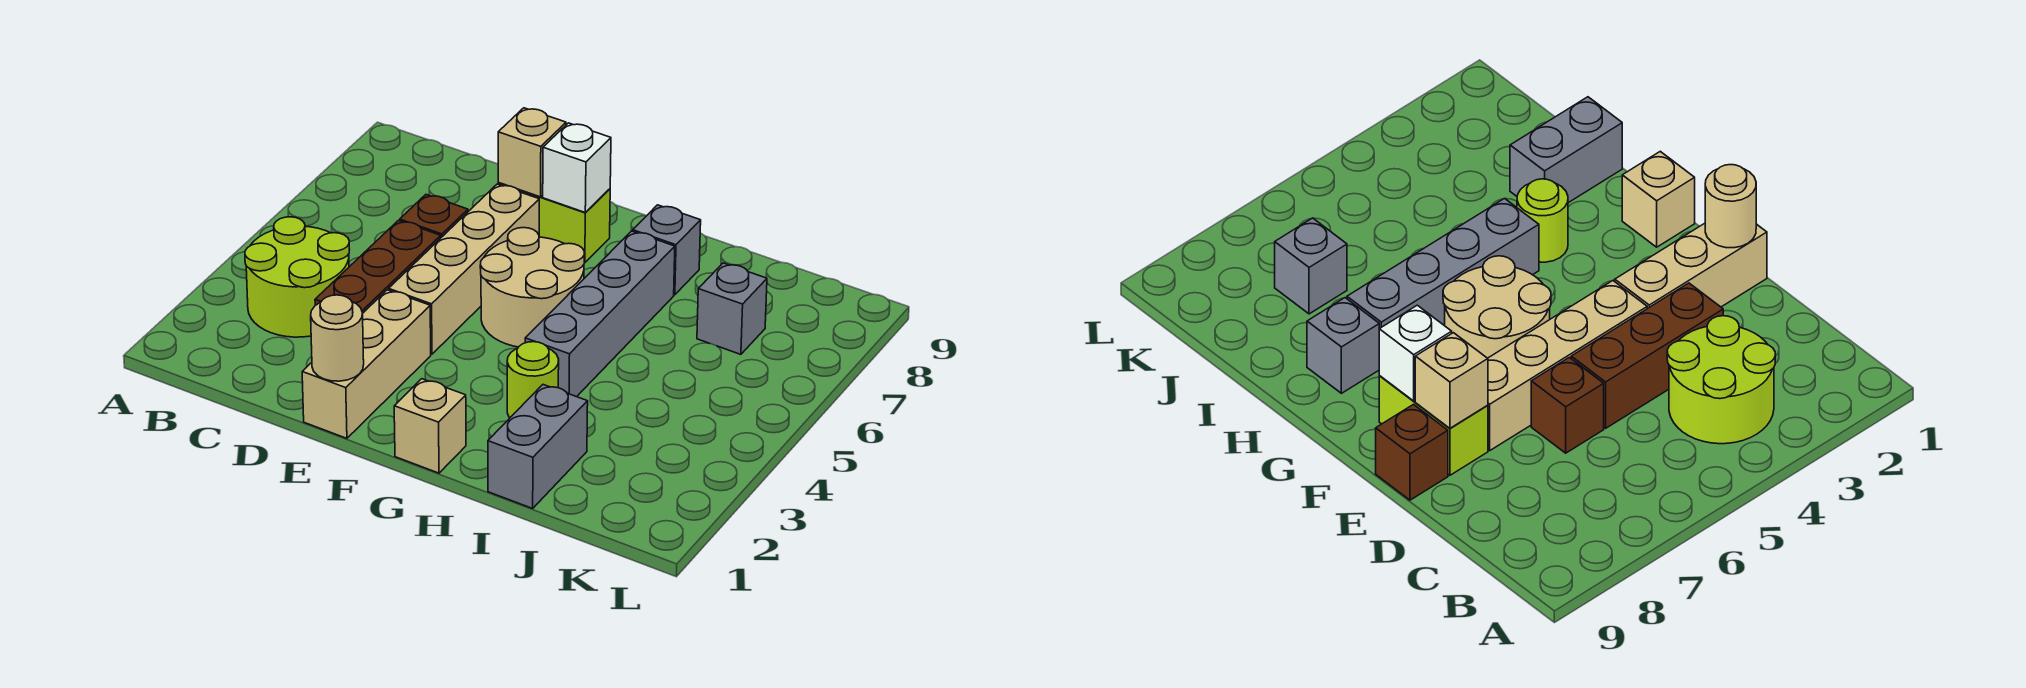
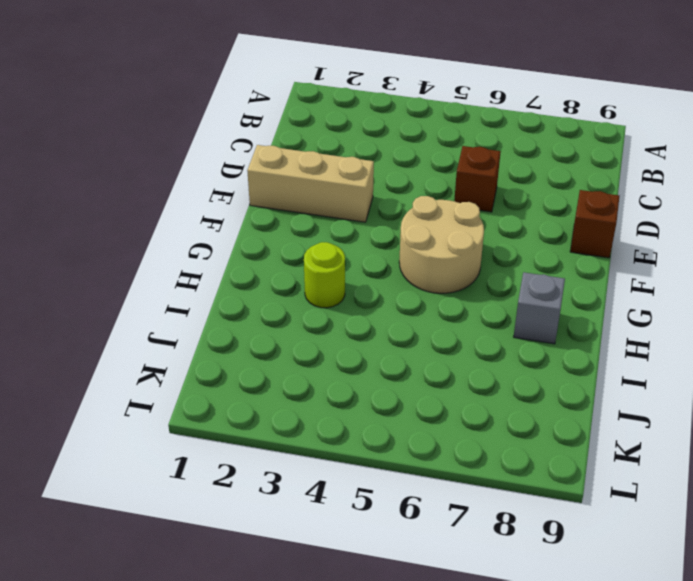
none -> lime round brick B3:C4 level 1
none -> brown brick D3:D5 level 1
none -> tan brick E4:E7 level 1

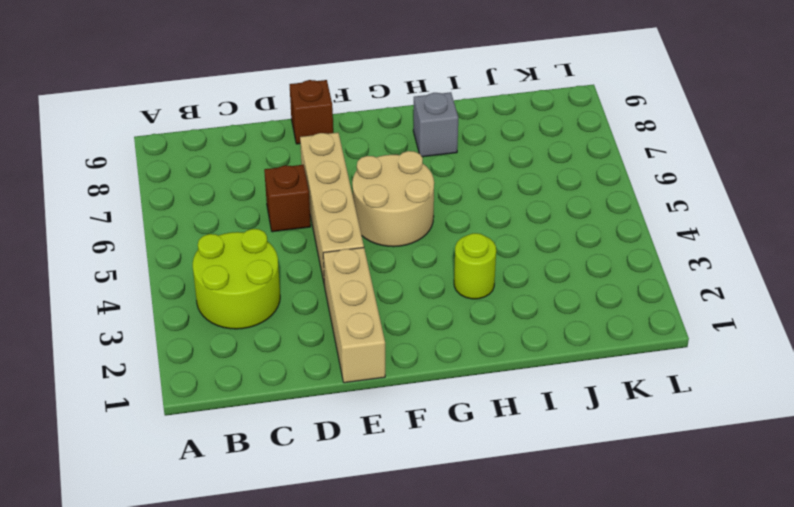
none -> brown brick D3:D5 level 1
none -> lime brick E8:F8 level 1
none -> tan brick G1 level 1

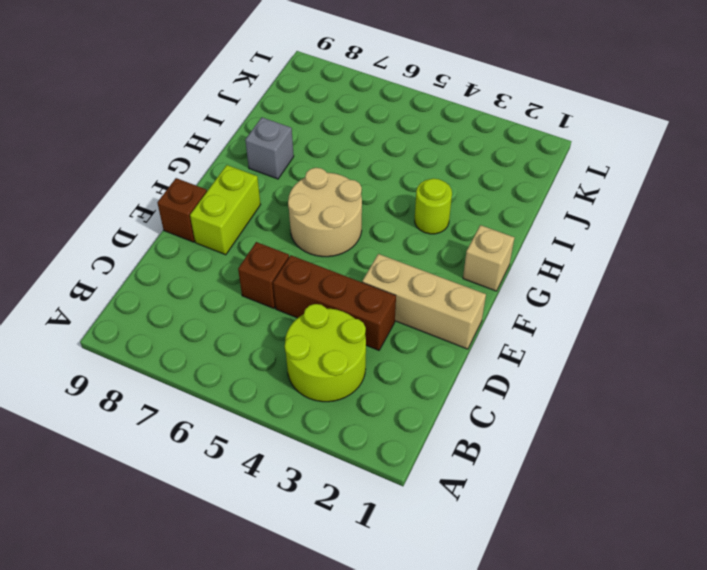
none -> tan brick E4:E7 level 1
none -> grey brick H4:H7 level 1
none -> grey brick I1:I2 level 1

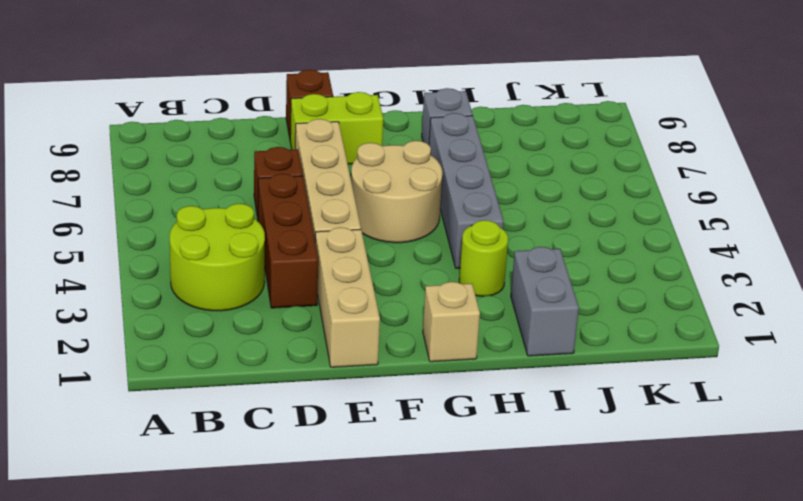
none -> grey brick J7 level 1
none -> tan round brick E1 level 2
none -> tan brick E8 level 2

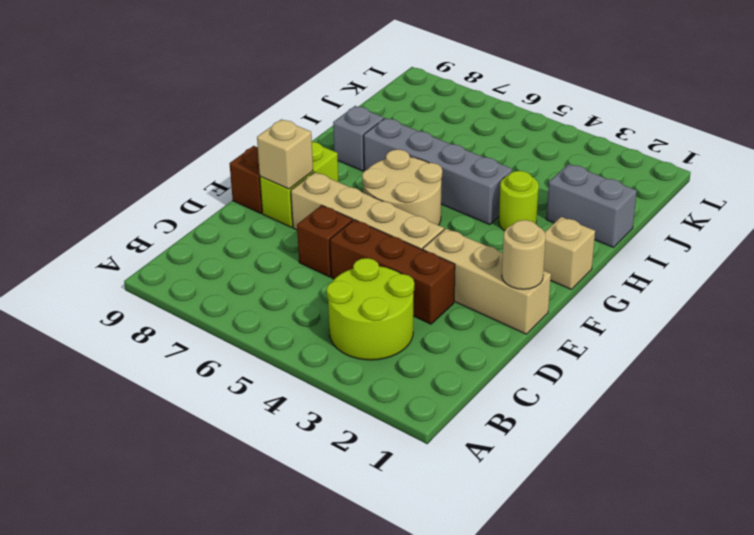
none -> grey brick J7 level 1
none -> white brick F8 level 2

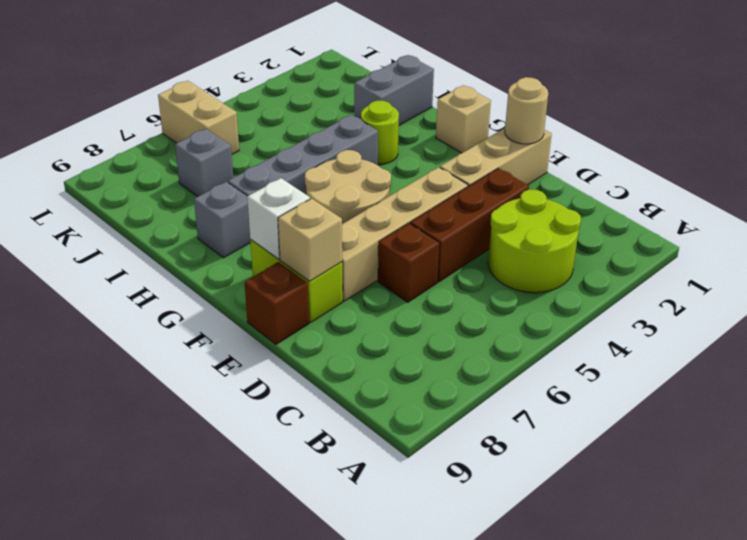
tan brick K6:L6 level 1 -> none

